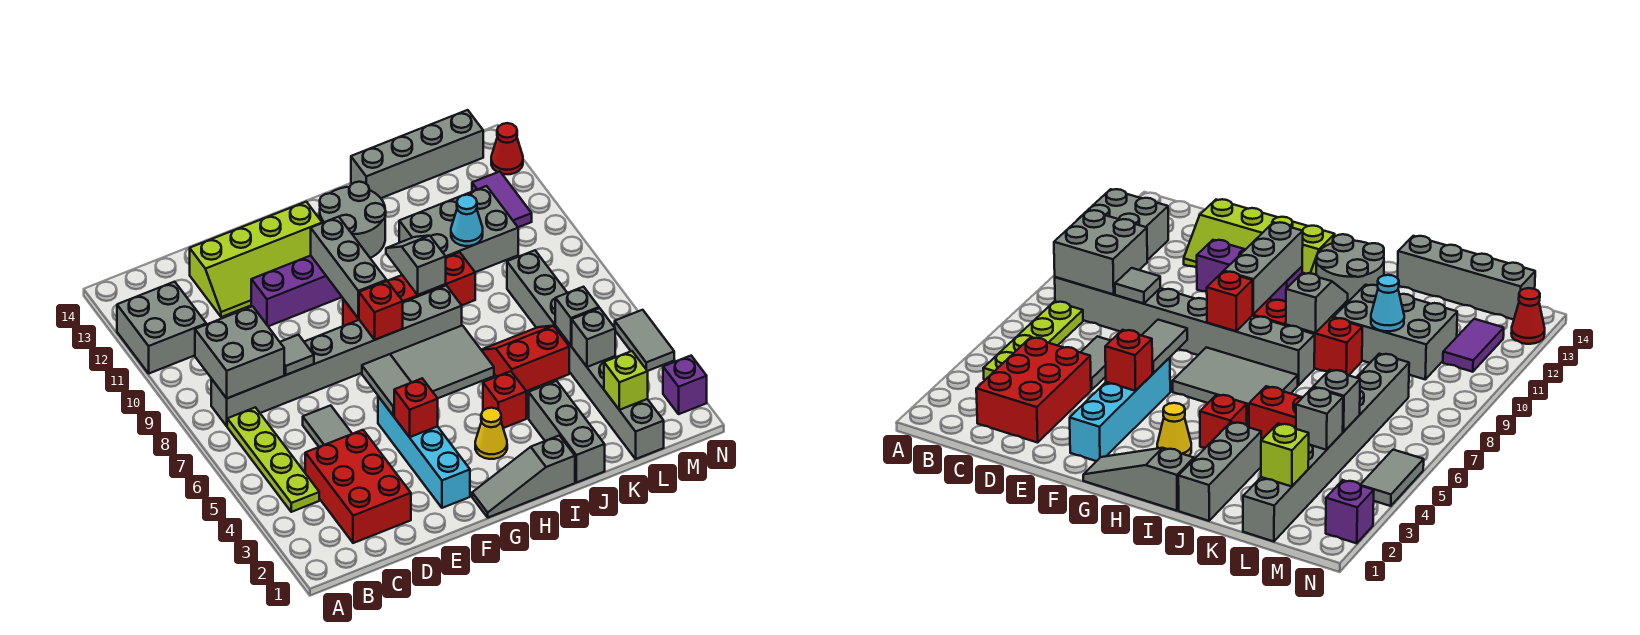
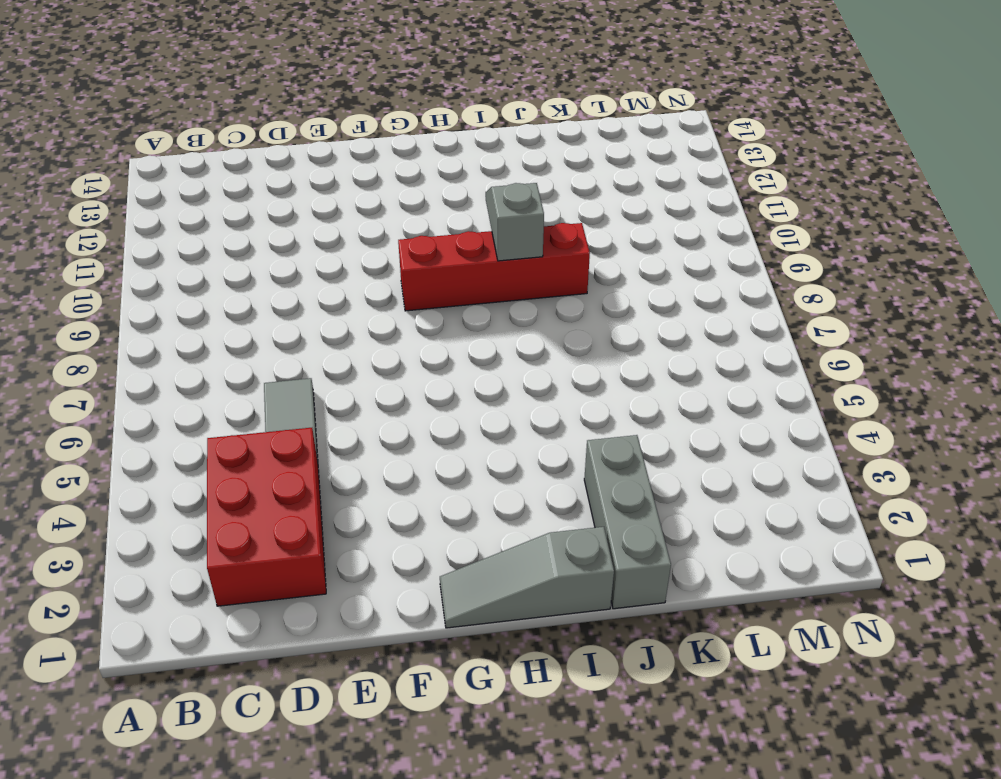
none -> grey brick A11:B12 level 1
none -> lime plate B4:B7 level 1
none -> grey brick B8:I8 level 1
none -> lime slope D12:G13 level 1 top 13

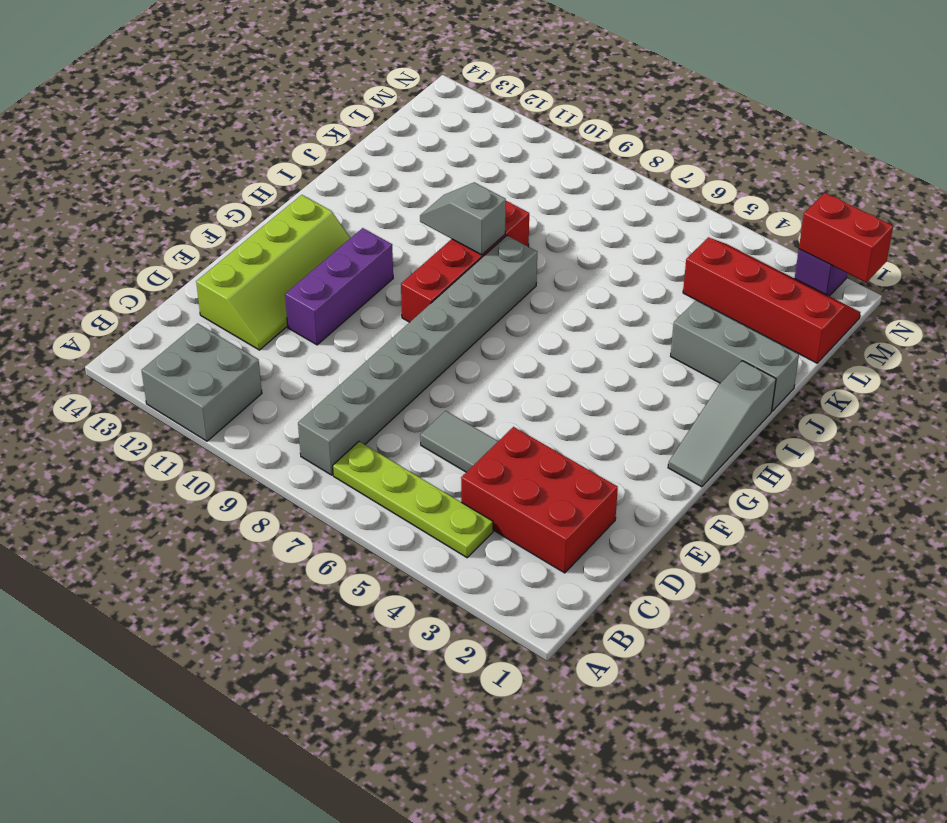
red slope L1:M4 level 1 top L -> grey brick L1:L8 level 1
red brick N1:N2 level 2 -> none
none -> cyan brick F2:F5 level 1
none -> grey tile G6:I7 level 1
none -> yellow cone H3 level 1
none -> grey round brick H12:I13 level 1

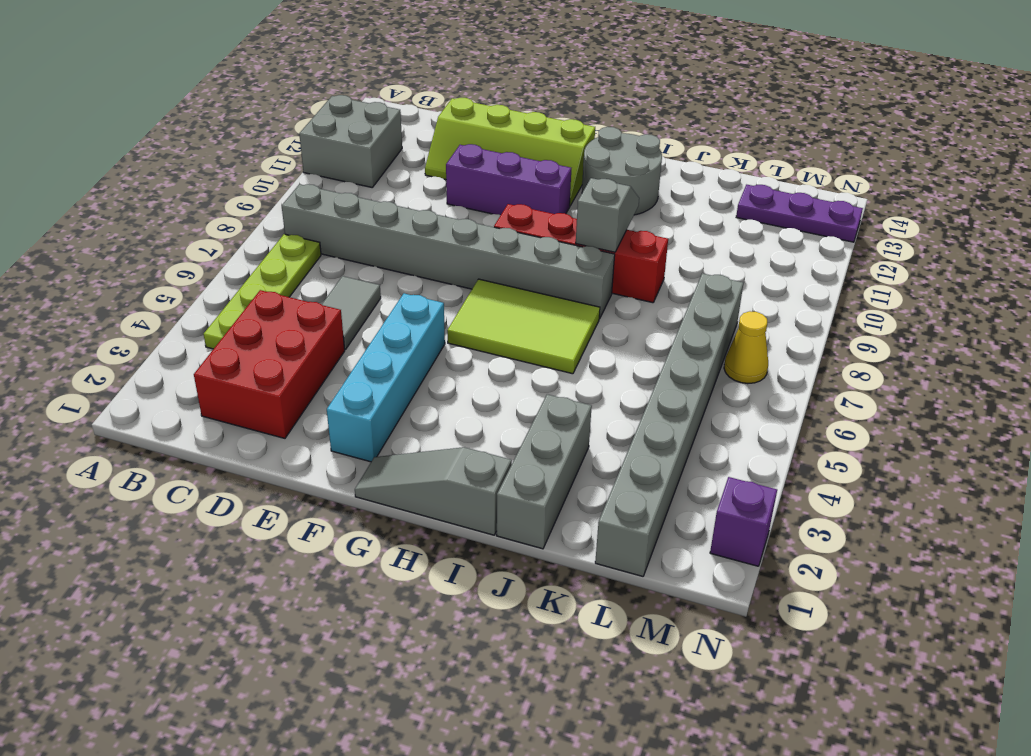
lime tile G6:I7 level 1 -> grey tile G6:I7 level 1
purple plate L13:N13 level 1 -> red cone N13 level 1
yellow cone M7 level 1 -> yellow cone H3 level 1
none -> red brick I4 level 1
none -> red slope J5:K6 level 1 top 5
none -> grey brick J10:L11 level 1
none -> grey brick J14:M14 level 1

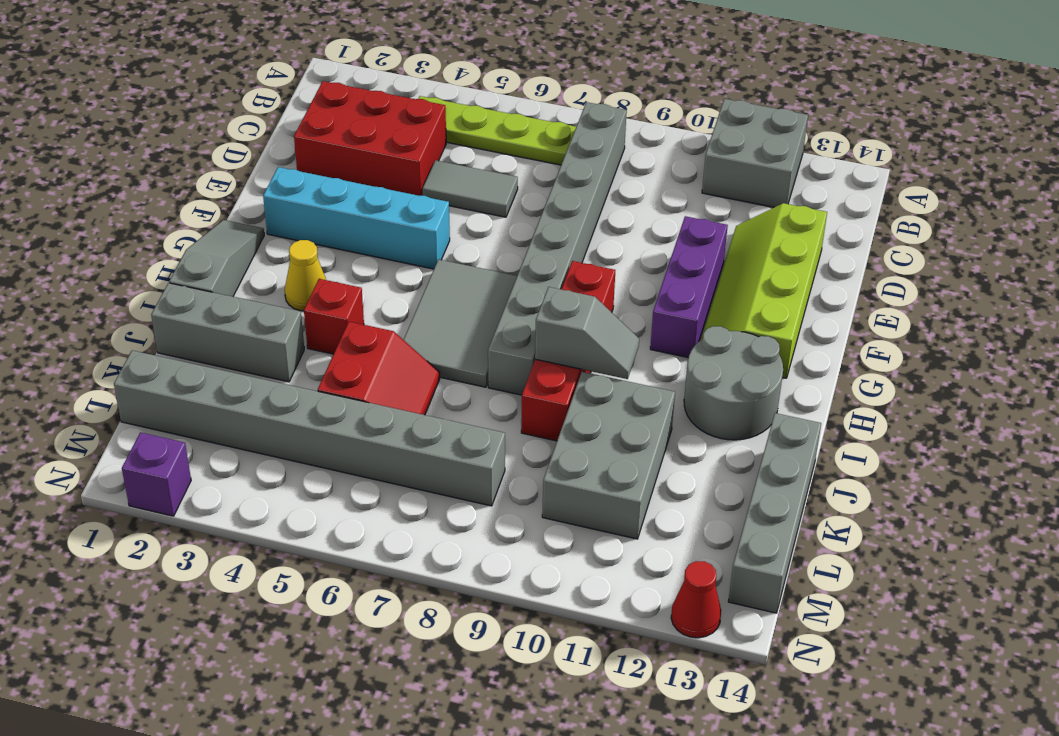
none -> purple tile M11:M12 level 1
none -> grey tile N4:N5 level 1
none -> grey brick B8:C9 level 2
none -> grey tile D8 level 2

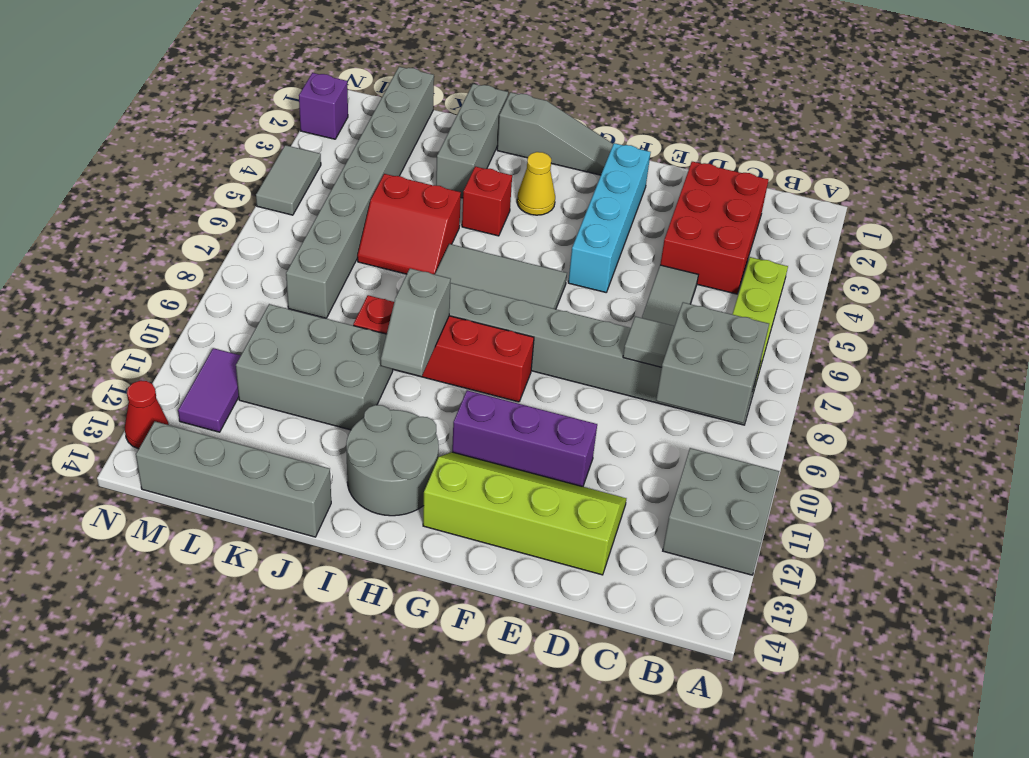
none -> red brick F4 level 2
none -> grey tile F5:F6 level 2
none -> red brick G8 level 2
none -> grey brick G9:G11 level 2

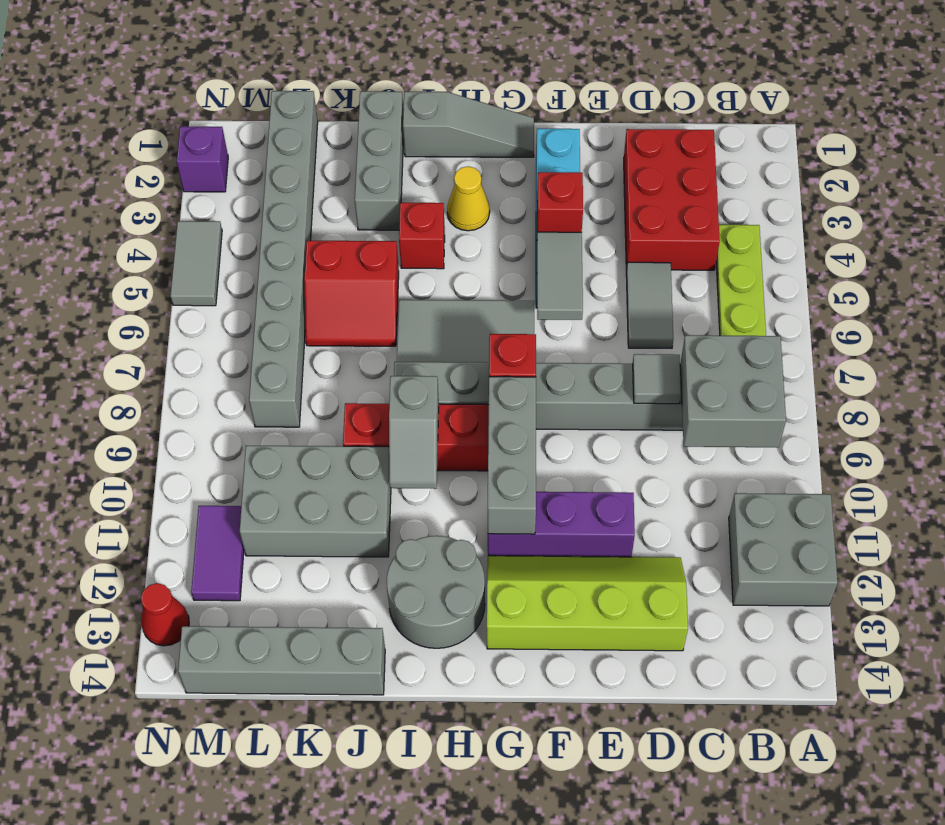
none -> cyan cone K10 level 2
none -> lime brick L2 level 2
none -> grey brick L4 level 2
none -> grey brick L5 level 2

